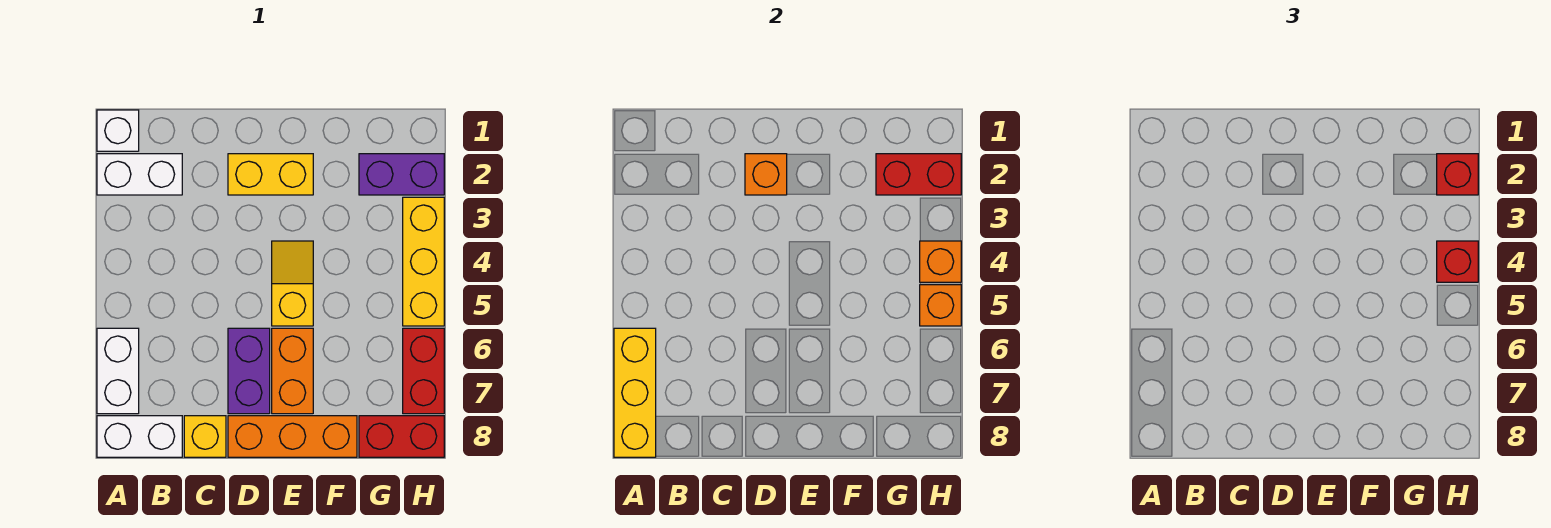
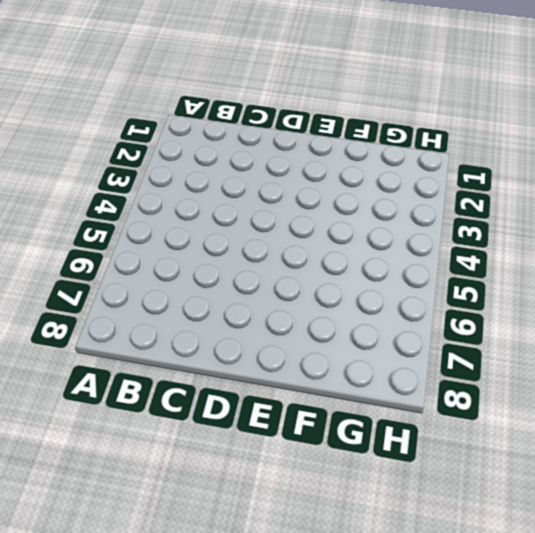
none -> white brick A1 level 1
none -> white brick A2:B2 level 1
none -> white brick A6:A7 level 1

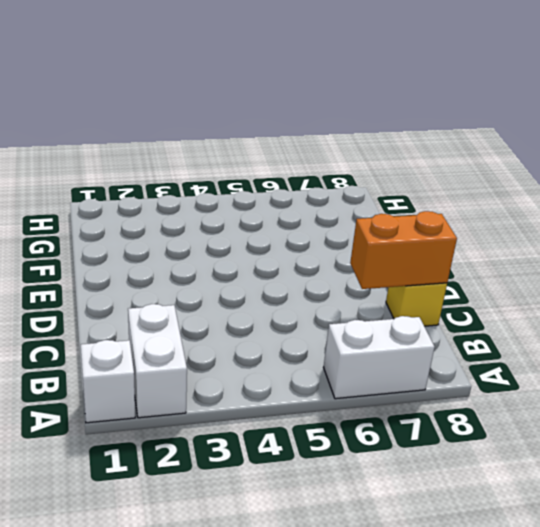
orange brick C7:C8 level 2 -> orange brick E6:E7 level 1
none -> white brick A8:B8 level 1
none -> yellow brick D2:E2 level 1
none -> purple brick D6:D7 level 1

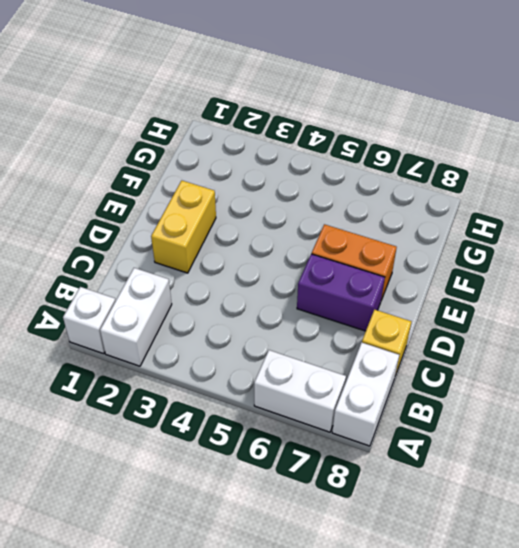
none -> orange brick D8:F8 level 1
none -> yellow slope E4:E5 level 1 top 5
none -> purple brick G2:H2 level 1

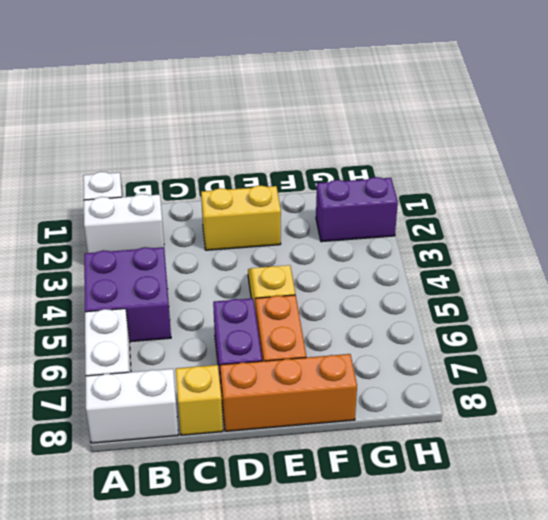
purple brick A4:B5 level 1 -> none
none -> red brick G8:H8 level 1
none -> yellow brick H3:H5 level 1
none -> red brick H6:H7 level 1

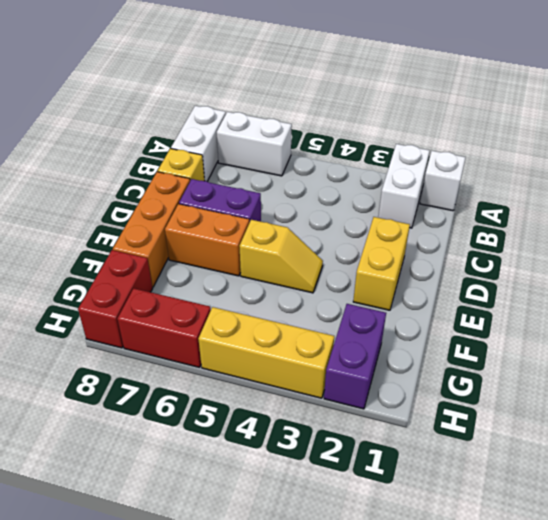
none -> yellow brick A6:A8 level 2
none -> orange brick D2 level 2
none -> red brick G2:H2 level 2

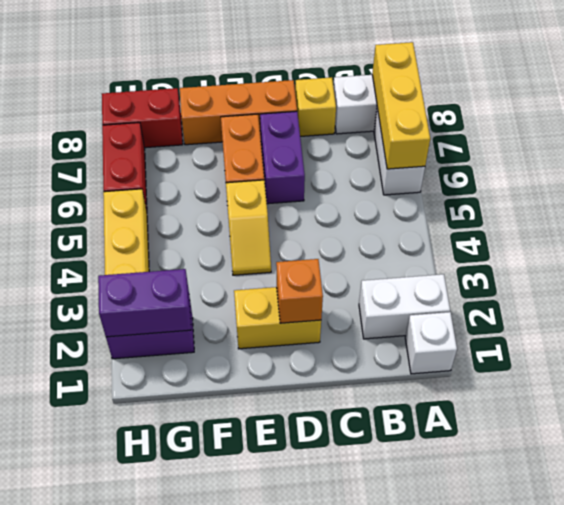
purple brick G2:H2 level 2 -> red brick G2:H2 level 2
none -> orange brick H4 level 2
none -> orange brick H5 level 2
none -> red brick H2 level 3

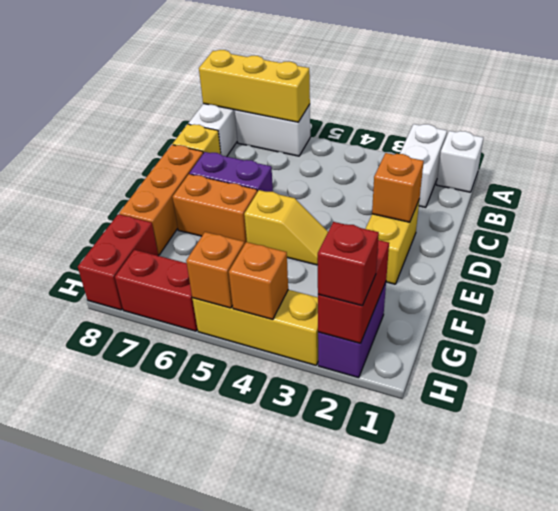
none -> red brick H4 level 3

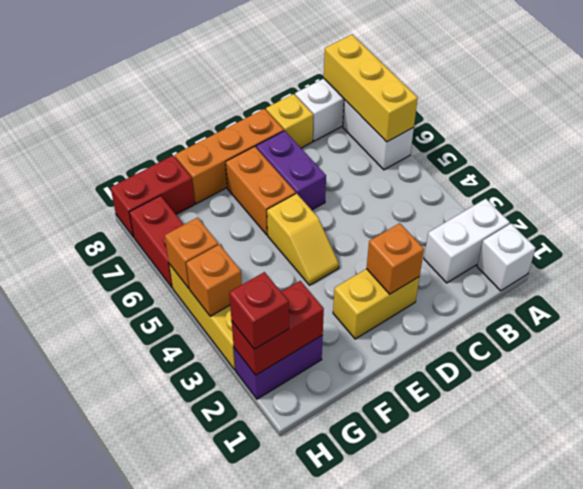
none -> red brick H4 level 3

